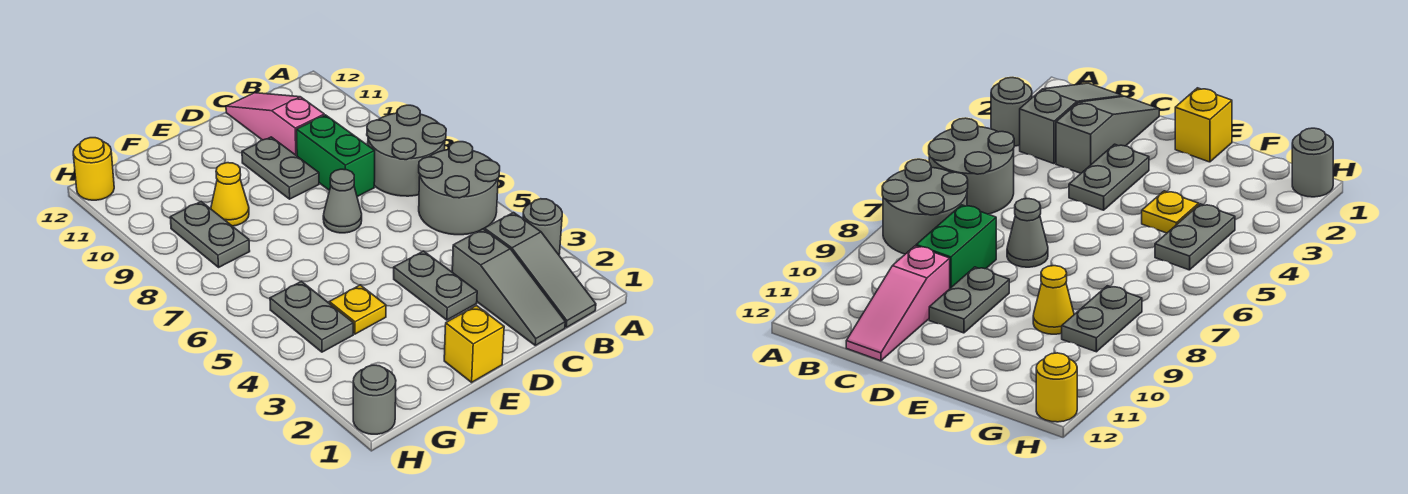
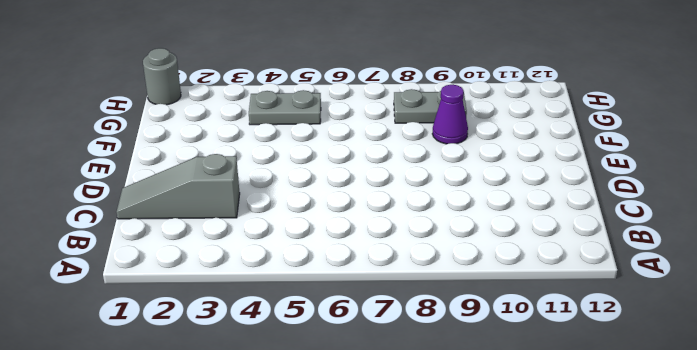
purple cone F9 level 1 -> yellow cone F9 level 1
none -> grey round brick A3 level 1
none -> grey round brick A5:B6 level 1
none -> grey round brick A7:B8 level 1

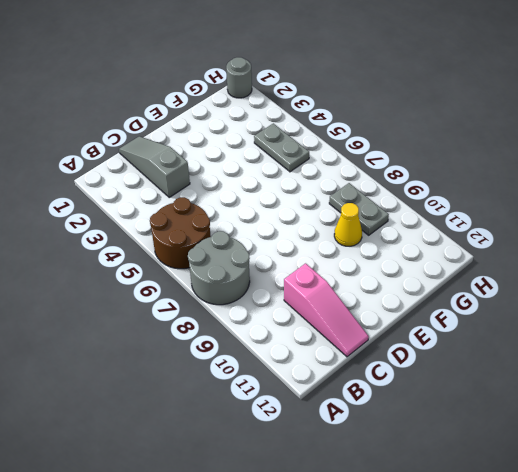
brown round brick A5:B6 level 1 -> grey round brick A5:B6 level 1
none -> grey round brick A3 level 1
none -> grey slope B1:B3 level 1 top 3
none -> green brick C8:C9 level 1

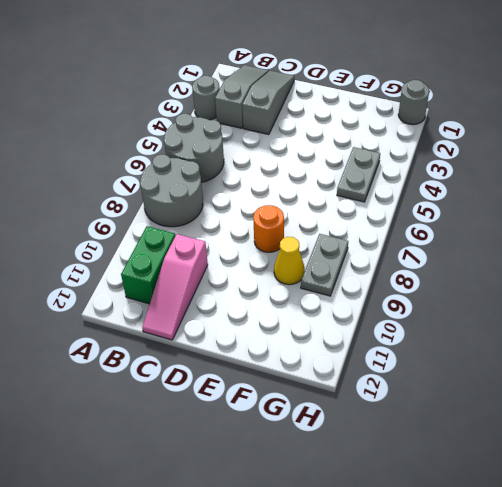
green brick B10:B11 level 1 -> green brick C8:C9 level 1
orange round brick E8 level 1 -> none
none -> grey plate D3:D4 level 1
none -> grey cone D7 level 1
none -> grey plate D9:D10 level 1

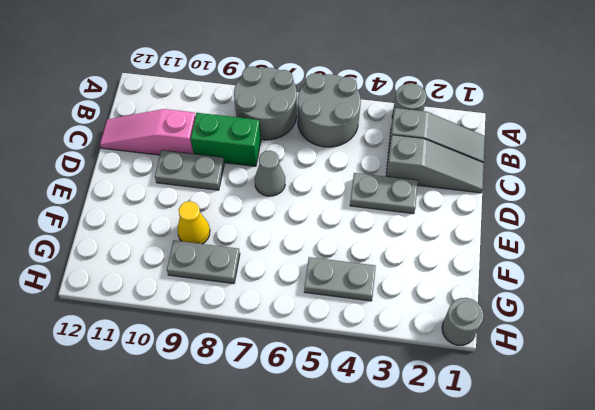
none -> yellow brick E1 level 1
none -> yellow plate F4 level 1
none -> yellow round brick H12 level 1

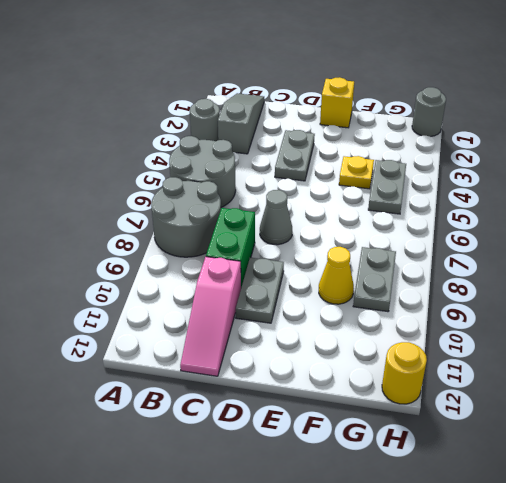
none -> grey slope C1:C3 level 1 top 3

